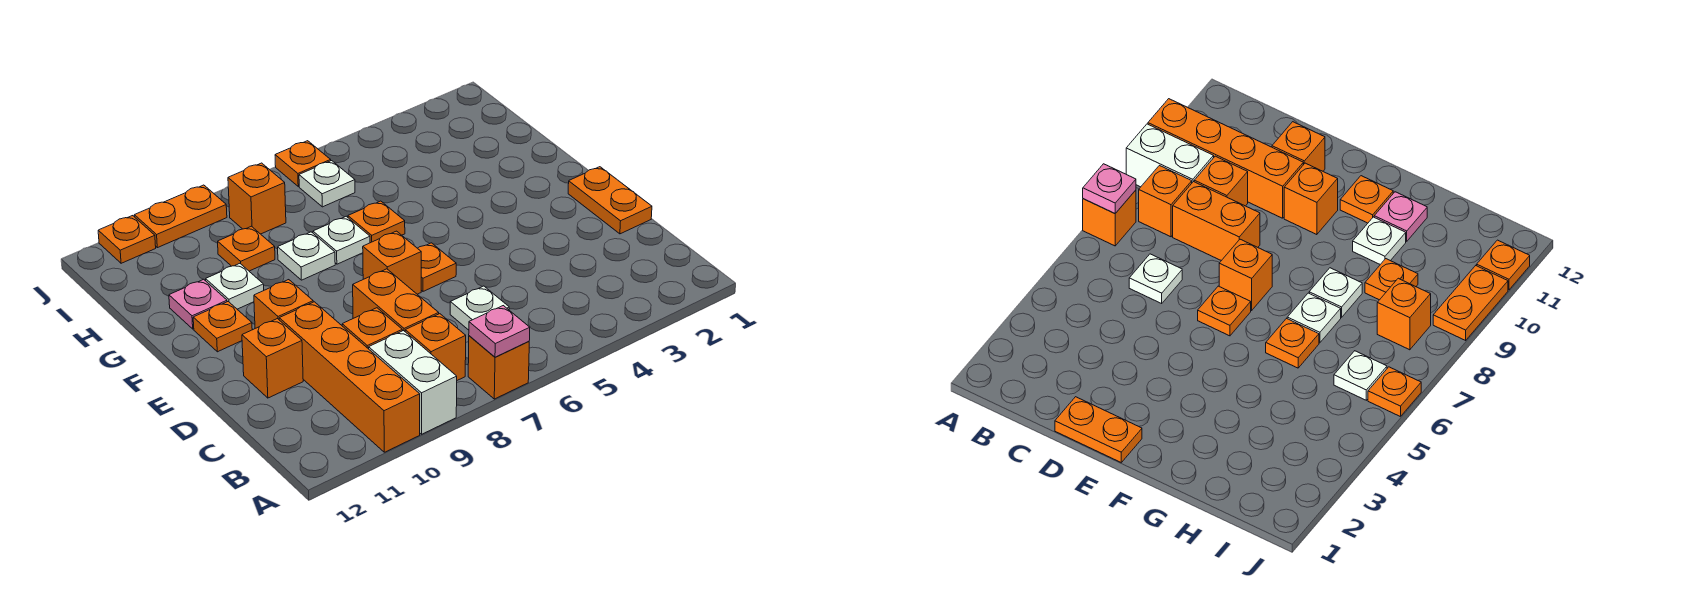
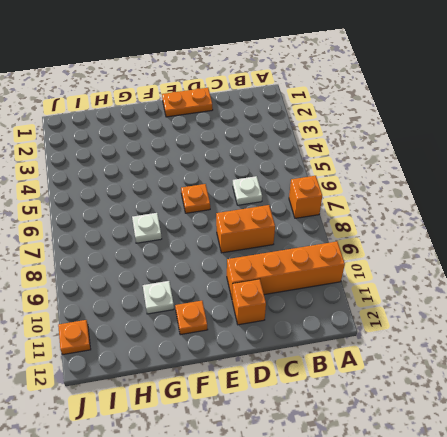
none -> white brick A9:B9 level 1
none -> orange brick B8 level 1
none -> orange brick C9 level 1

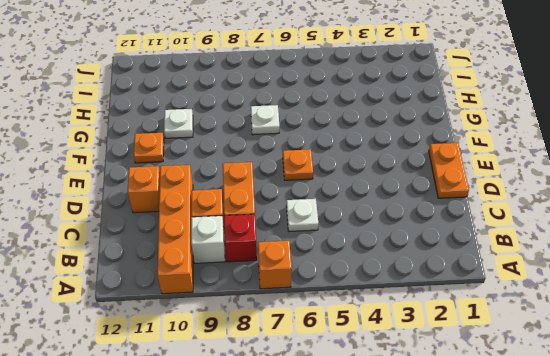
red brick B8 level 1 -> orange brick B8 level 1
white brick B9 level 1 -> white brick A9:B9 level 1
none -> orange brick E7 level 1
none -> orange brick E10 level 1
none -> orange plate G6 level 1

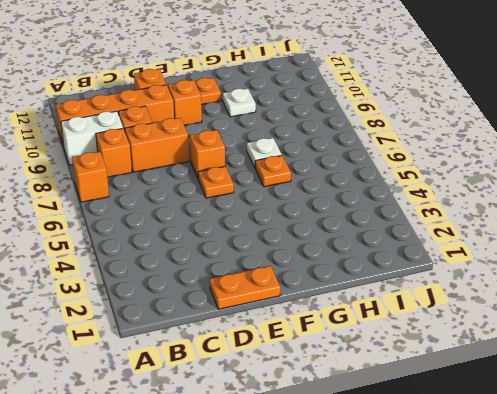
none -> white plate C6 level 1
none -> white plate G8 level 1
none -> pink plate G11 level 1

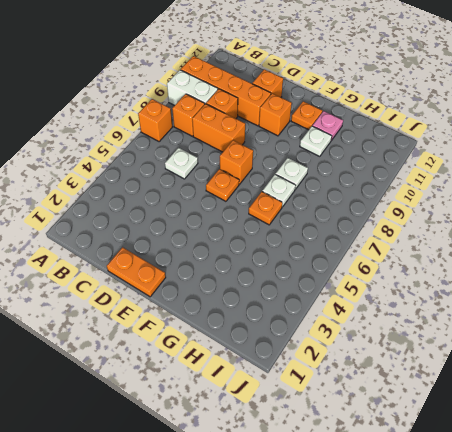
none -> orange plate H9 level 1
none -> white plate I6 level 1
none -> orange brick I8 level 1

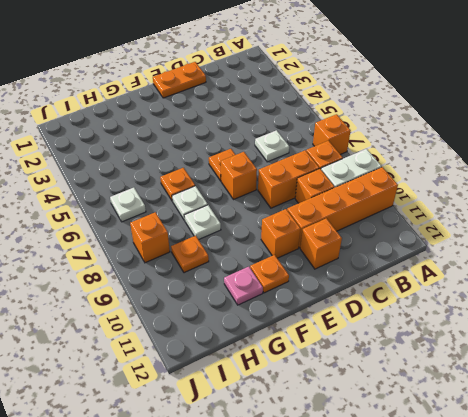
none -> white plate G10 level 1
none -> orange plate J6 level 1
none -> orange plate J9:J10 level 1

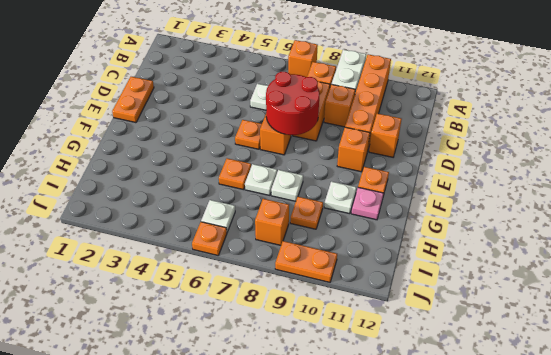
red round brick D7:E8 level 2 -> none
none -> orange plate J11 level 1
none -> pink plate A7 level 2

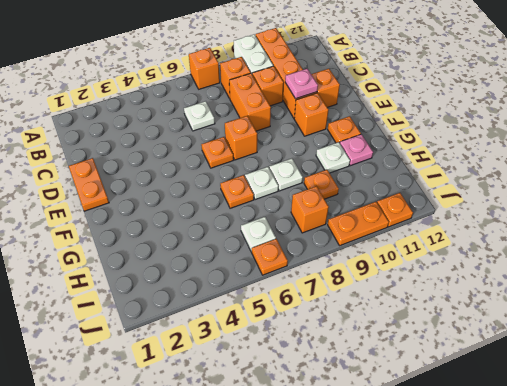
pink plate D10 level 2 -> pink plate A7 level 2

